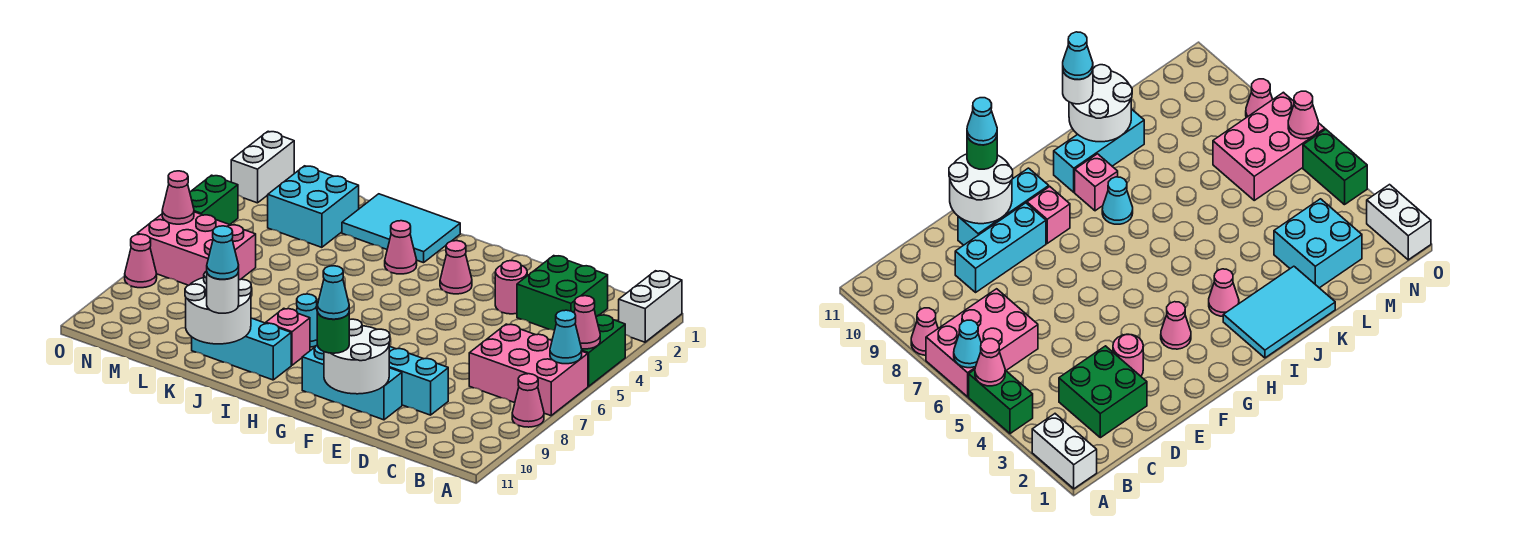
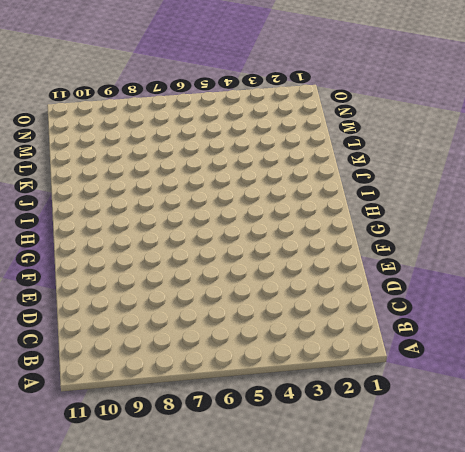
none -> white brick A1:A2 level 1
none -> green brick A4:A5 level 1
none -> pink brick A6:C7 level 1

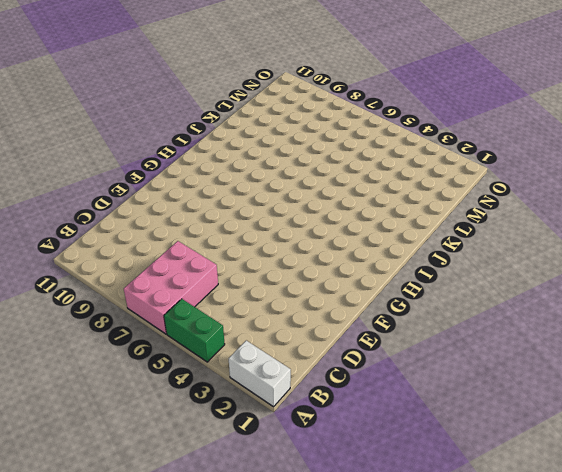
none -> pink cone A8 level 1
none -> green brick C2:D3 level 1
none -> cyan brick D9:F9 level 1

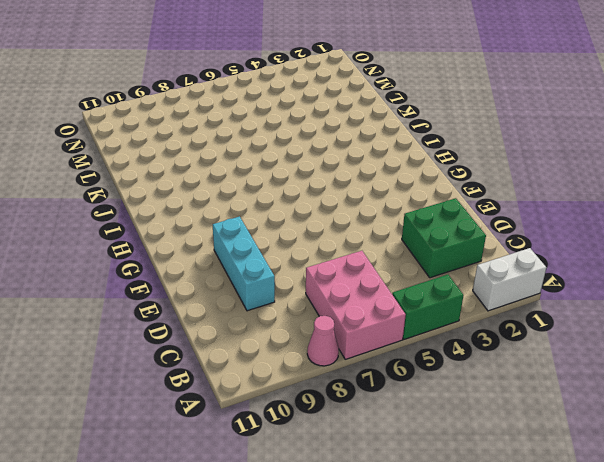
none -> pink round brick E3 level 1
none -> cyan brick E10:G10 level 1
none -> pink cone G3 level 1

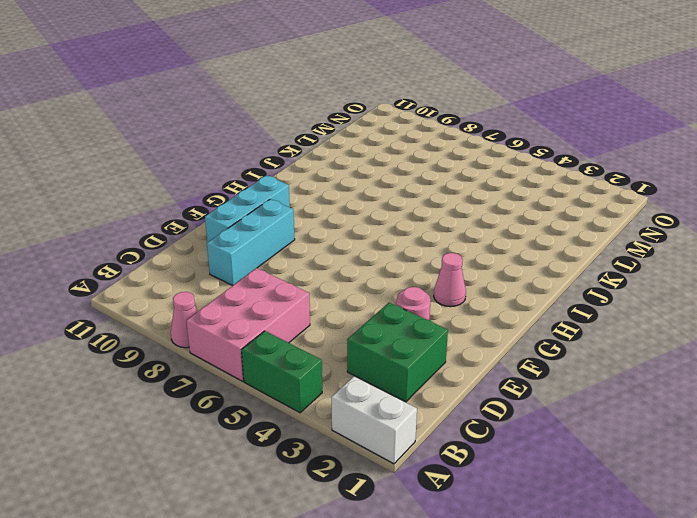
none -> pink brick G9 level 1
none -> cyan tile I1:K2 level 1
none -> pink cone I3 level 1

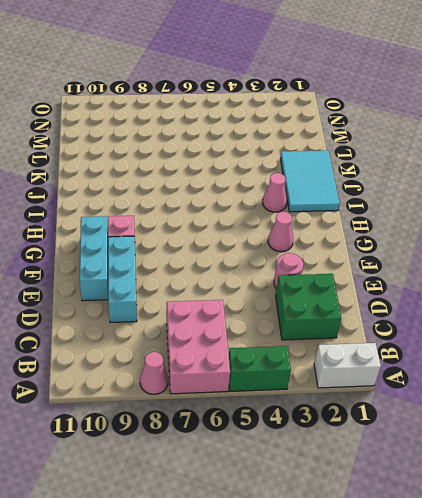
none -> cyan cone I8 level 1
none -> pink brick I9 level 1
none -> cyan brick I10:K10 level 1

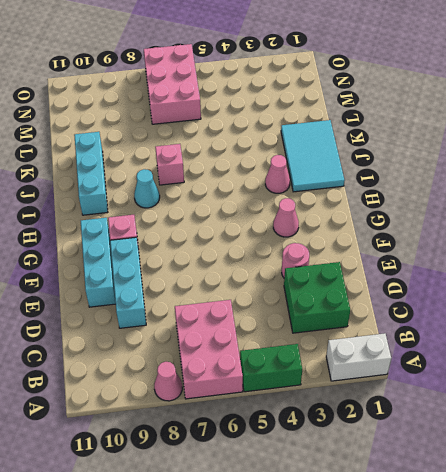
pink brick J7 level 1 -> pink brick I9 level 1
none -> cyan brick L2:M3 level 1
none -> white brick O1:O2 level 1
none -> green brick O4:O5 level 1

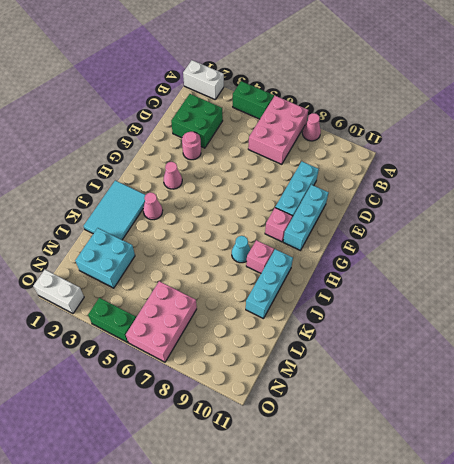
none -> pink cone O8 level 1
none -> pink cone A5 level 2
none -> cyan cone A6 level 2

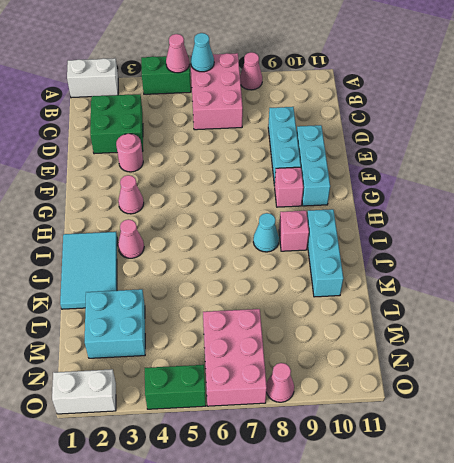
none -> white round brick E10:F11 level 2
none -> white round brick J10:K11 level 2
none -> pink cone O6 level 2

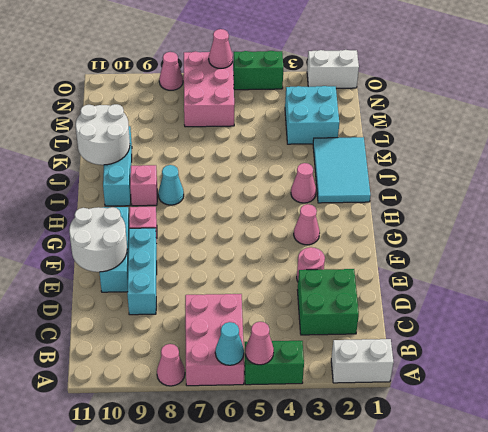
none -> green round brick F11 level 3
none -> white round brick J11 level 3
none -> cyan cone F11 level 4

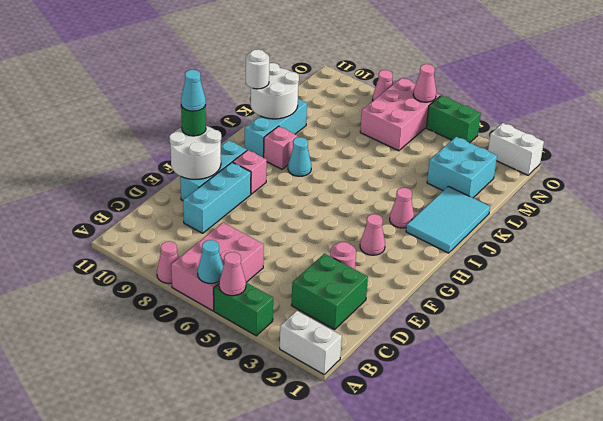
none -> cyan cone J11 level 4

